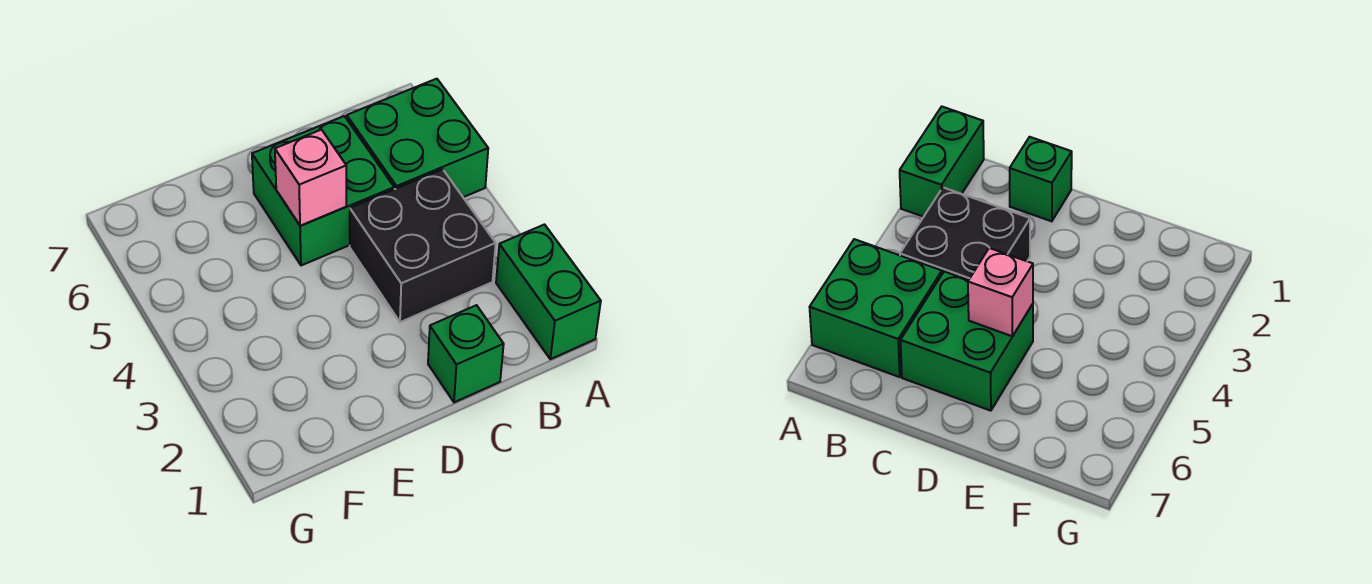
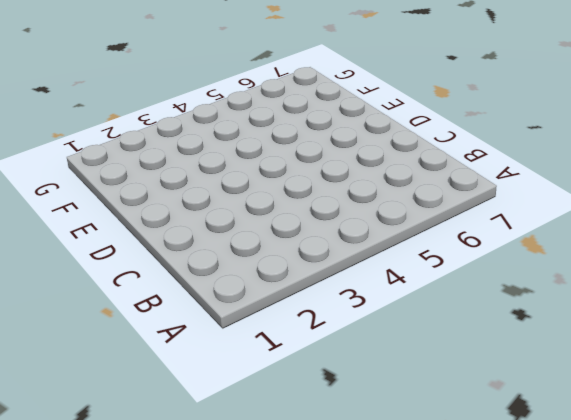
none -> green brick A1:A2 level 1
none -> green brick A5:B6 level 1

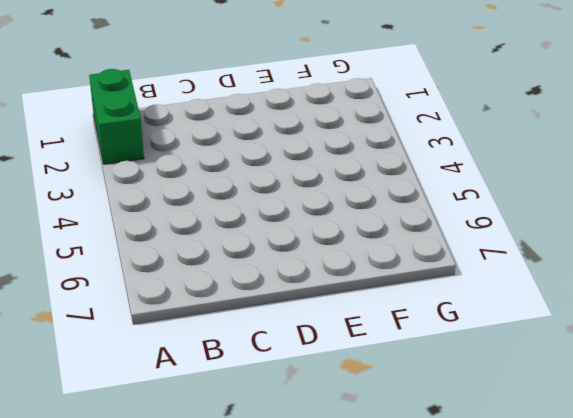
none -> green brick A5:B6 level 1
none -> black brick B3:C4 level 1

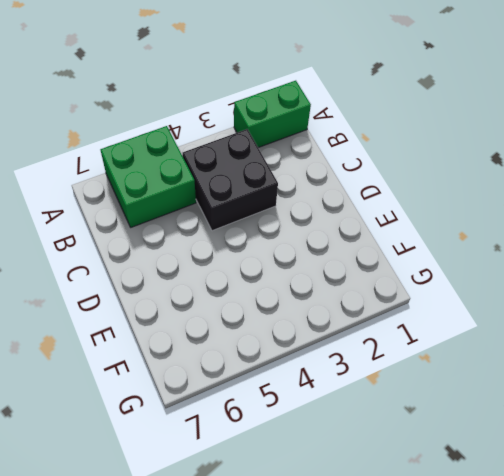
none -> green brick C1 level 1
none -> green brick C5:D6 level 1

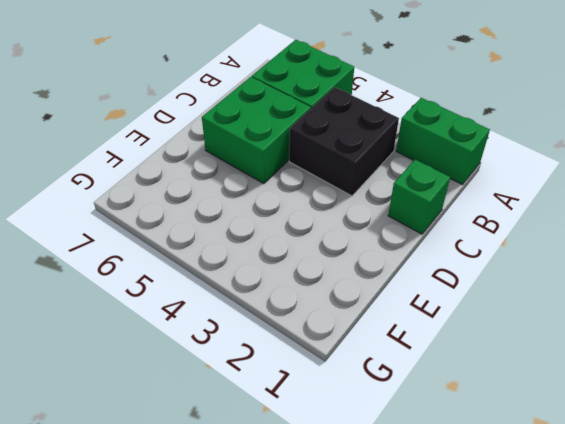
none -> pink brick D5 level 2

